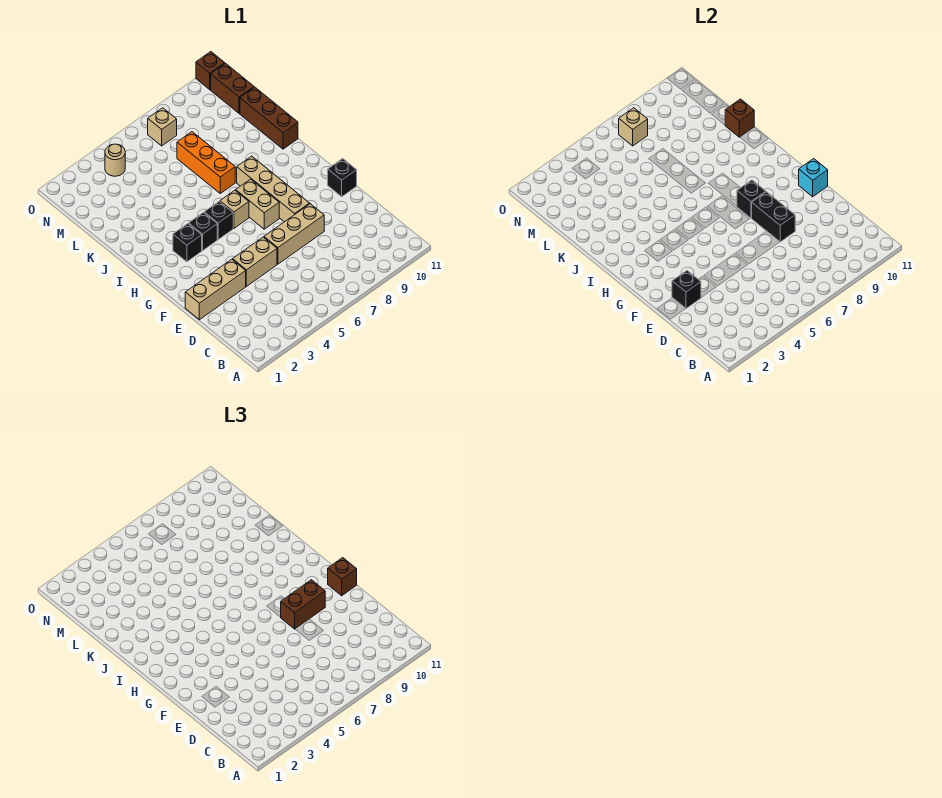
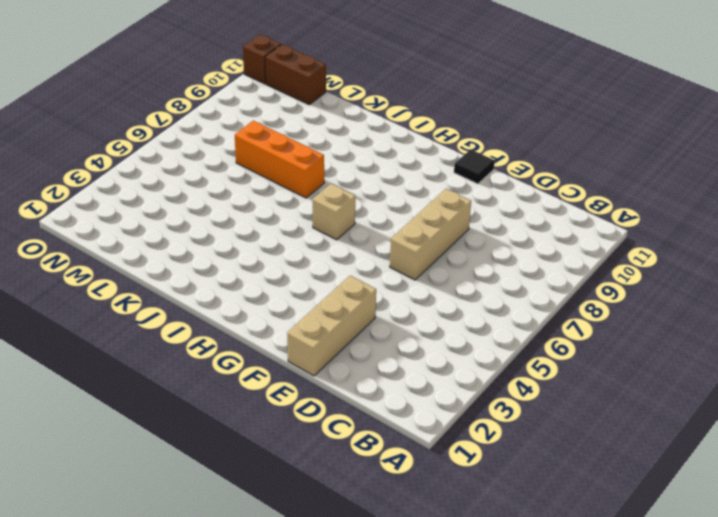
black tile F11 level 1 -> black brick F11 level 1
none -> tan brick E4:E5 level 1
none -> tan brick F8:I8 level 1
none -> tan brick G7:H7 level 1

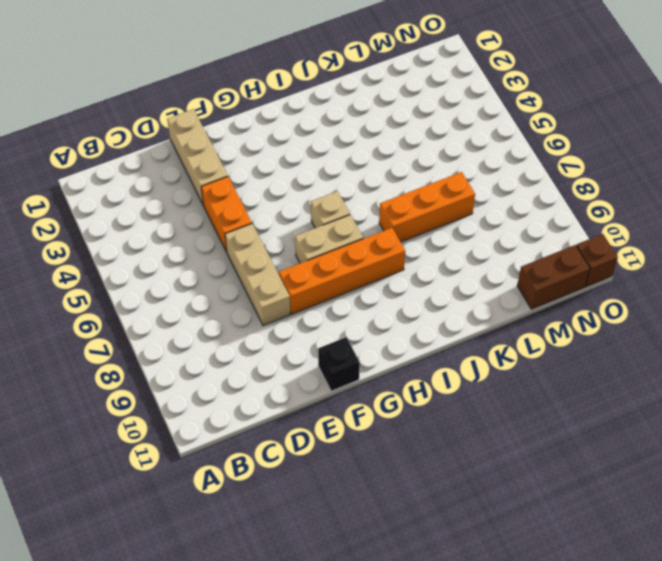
orange brick E4:E5 level 1 -> tan brick E4:E5 level 1
orange brick F8:I8 level 1 -> tan brick F8:I8 level 1
none -> black brick H3 level 1
none -> black brick H4 level 1
none -> black brick H5 level 1

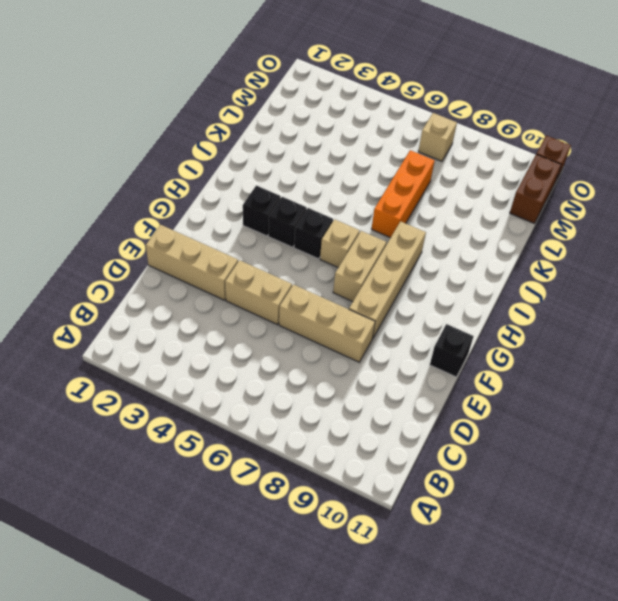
none -> brown brick J11:L11 level 1
none -> tan round brick N4 level 1
none -> black brick E2 level 2

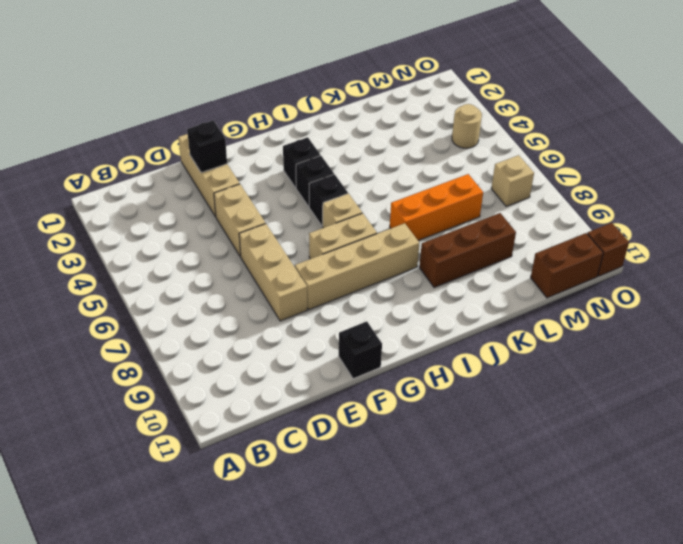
brown brick J9:L9 level 1 -> brown brick J11:L11 level 1
none -> black brick E8:F8 level 2
none -> cyan brick F11 level 2
none -> black brick G8 level 2

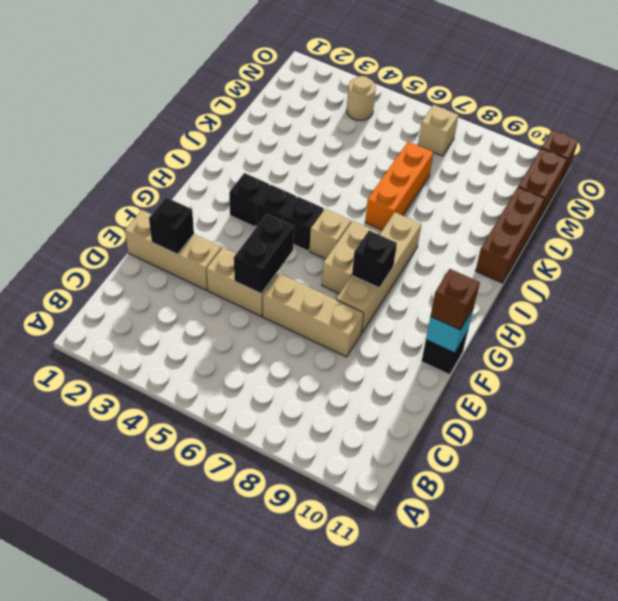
black brick E5:F5 level 2 -> black brick E8:F8 level 2
none -> brown brick K11 level 2
none -> tan brick N7 level 2
none -> brown brick F8:F9 level 3

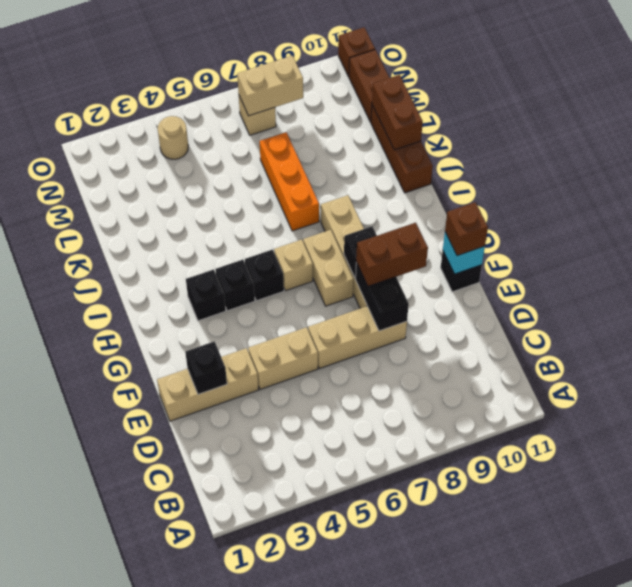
brown brick K11:L11 level 2 -> brown brick K11 level 2
tan brick N7:N8 level 2 -> tan brick N7 level 2

